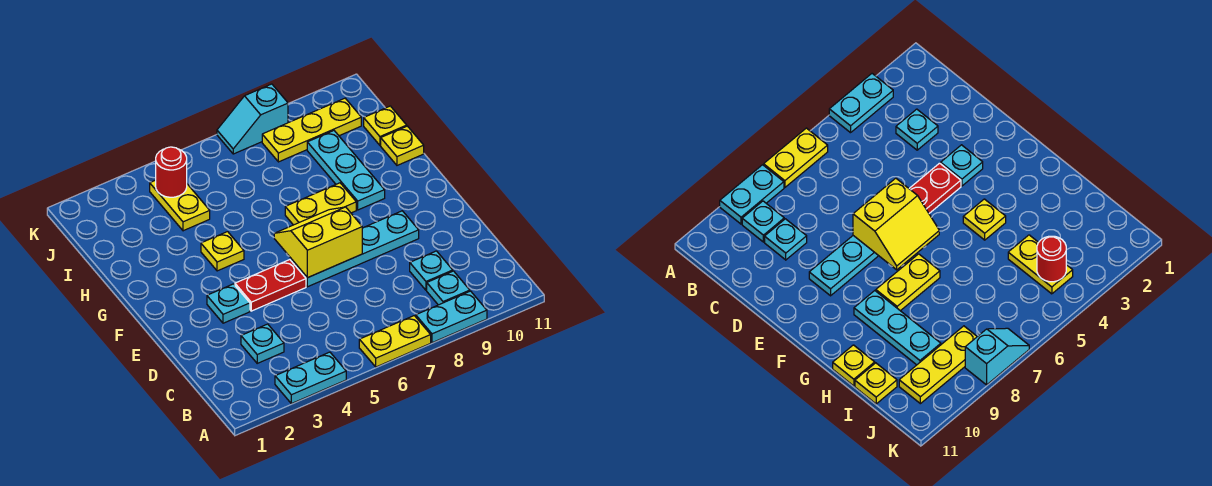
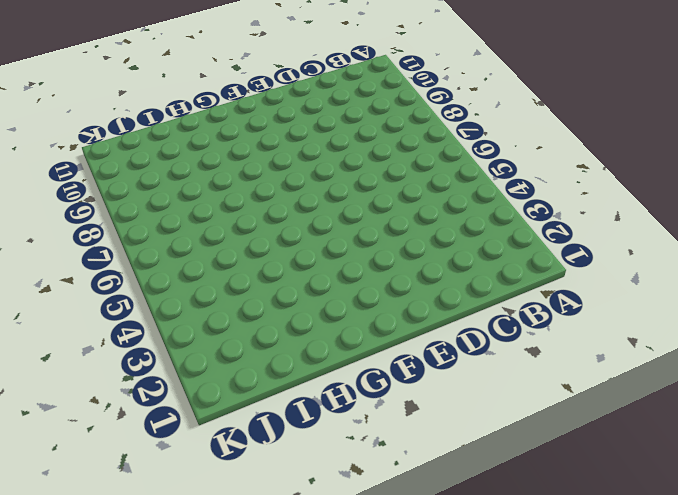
none -> cyan plate A3:A4 level 1
none -> yellow plate A6:A7 level 1
none -> cyan plate A8:A9 level 1

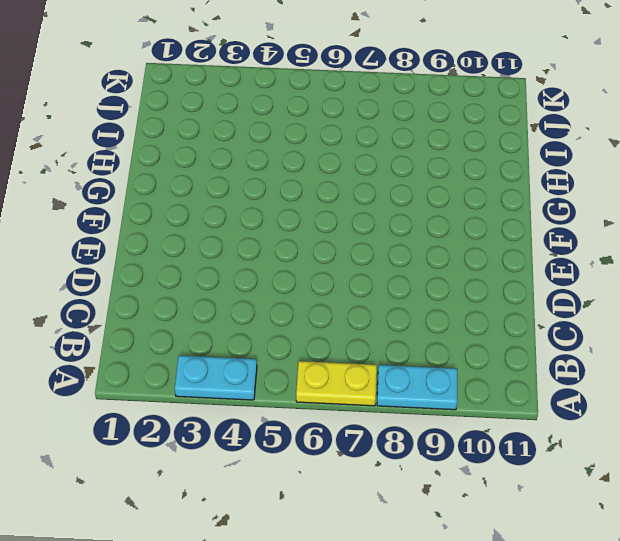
none -> cyan plate B9 level 1
none -> cyan plate C3 level 1
none -> cyan plate C9 level 1

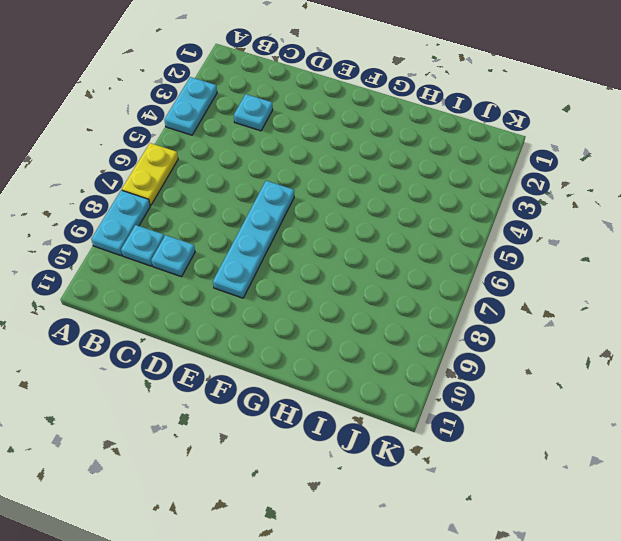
none -> cyan plate E3 level 1
none -> red plate E4:E5 level 1
none -> yellow plate G4 level 1

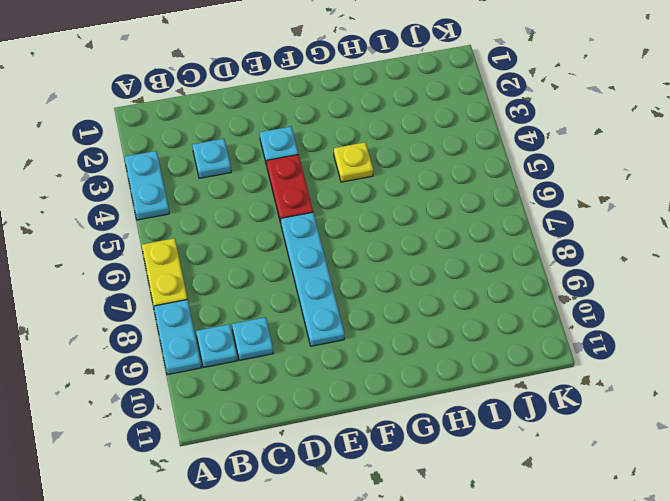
none -> yellow plate G7:G8 level 1
none -> cyan plate G9:I9 level 1
none -> yellow plate H11 level 1

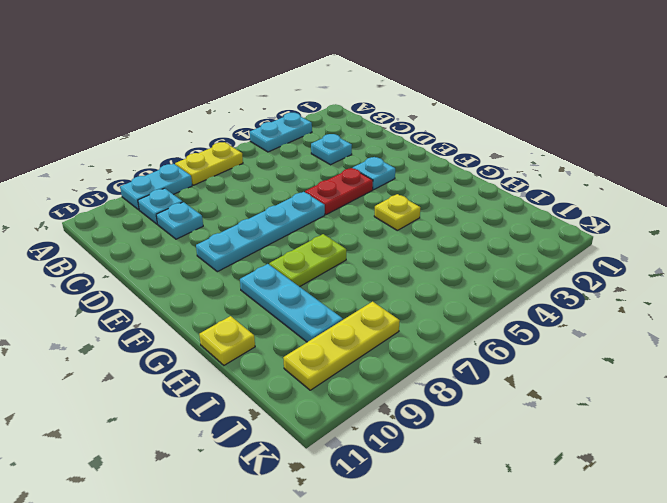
lime plate G7:G8 level 1 -> yellow plate G7:G8 level 1
none -> yellow plate I4:J4 level 1
none -> yellow plate I11 level 1
none -> cyan slope K7:K8 level 1 top 8

